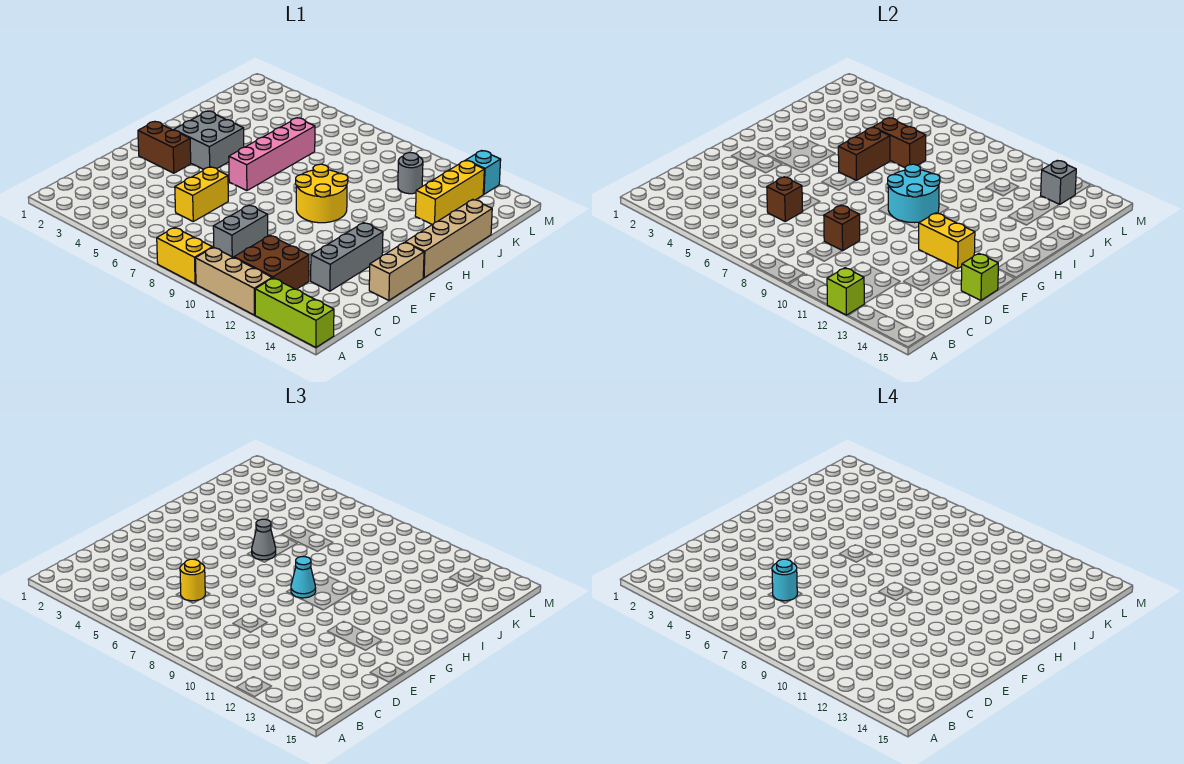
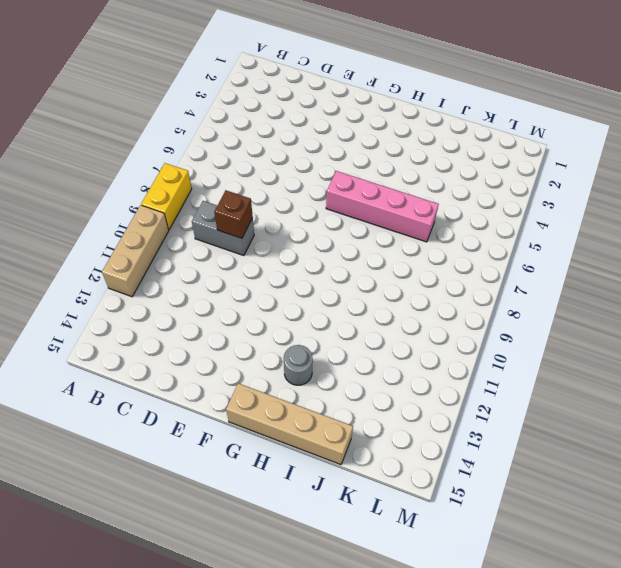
grey round brick H13 level 1 -> grey round brick K11 level 1
none -> lime brick A13:A15 level 1
none -> brown brick B11:C12 level 1
none -> yellow brick D6:E6 level 1

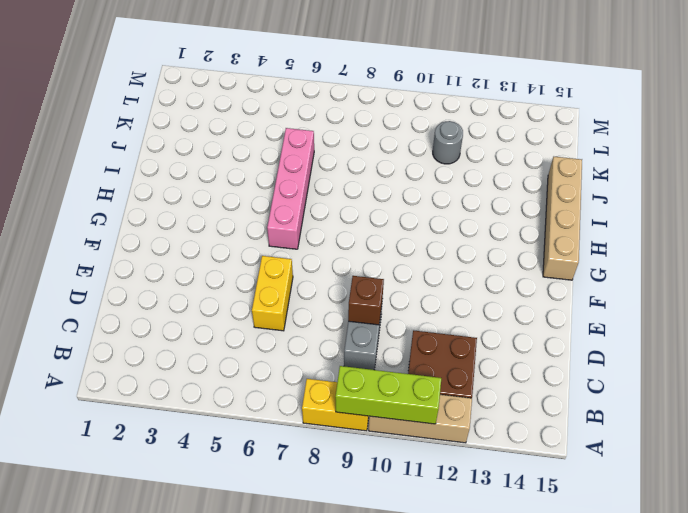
lime brick A9:A11 level 2 -> lime brick A13:A15 level 1
none -> grey brick D13:F13 level 1
none -> tan brick E15:F15 level 1
none -> brown brick F2:F3 level 1

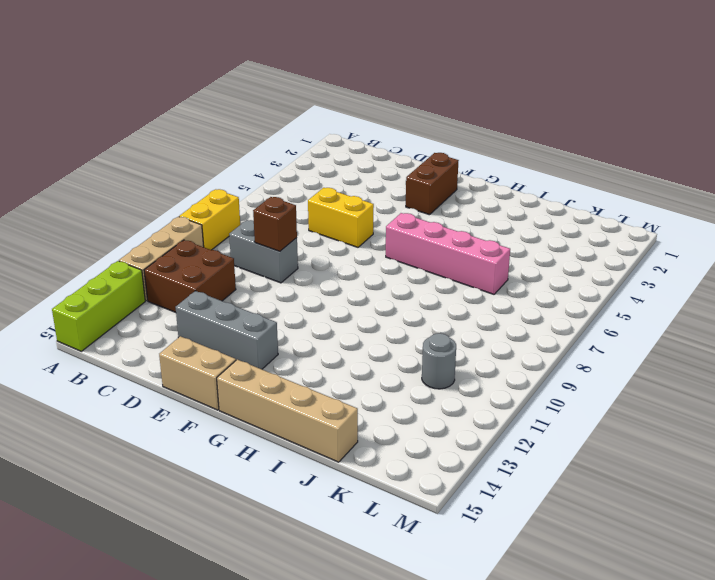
none -> grey brick G3:H4 level 1
none -> yellow round brick G9:H10 level 1
none -> yellow brick J13:L13 level 1

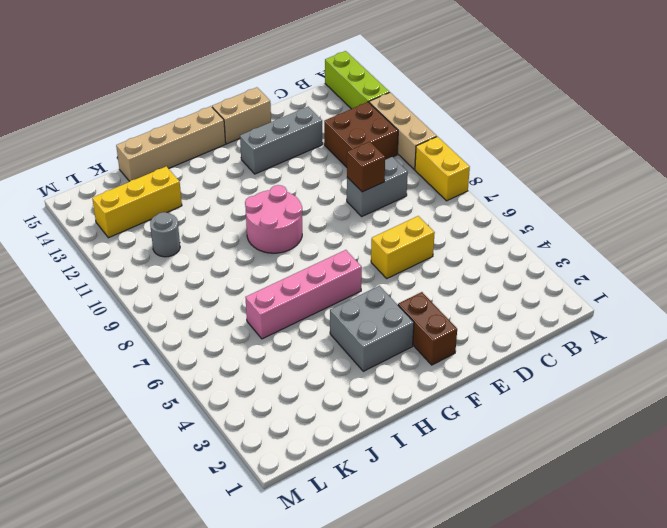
pink round brick G9:H10 level 1 -> yellow round brick G9:H10 level 1
none -> cyan brick M13 level 1
none -> lime brick A12 level 2
none -> brown brick D6 level 2

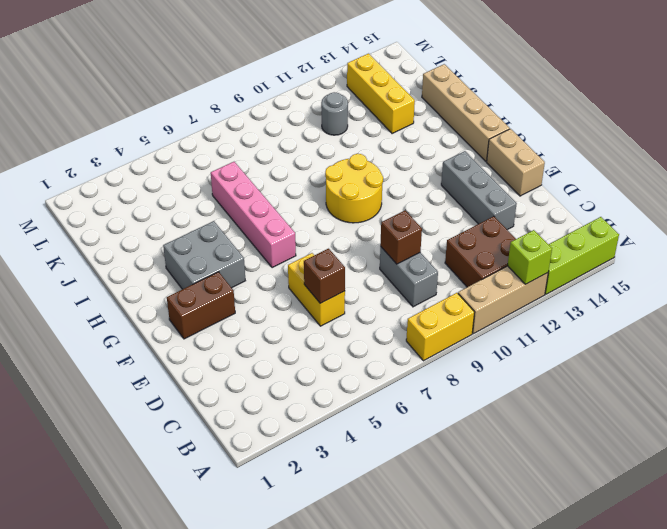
none -> cyan brick M13 level 1
none -> lime brick E15 level 2
none -> yellow brick F12:F13 level 2

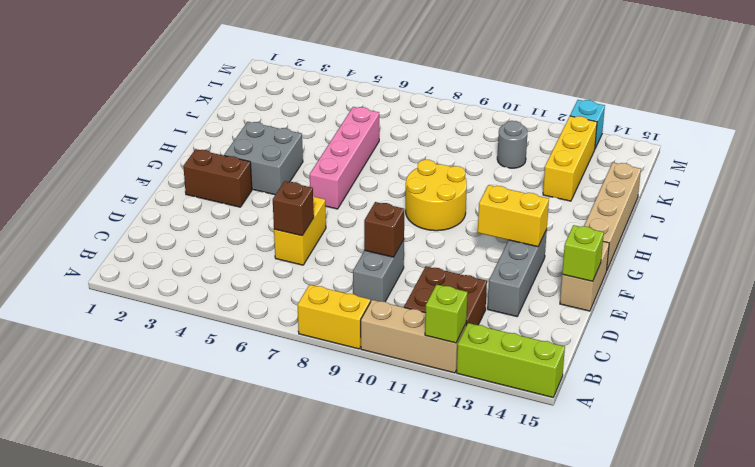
none -> cyan round brick G9:H10 level 2
none -> brown brick H6:I6 level 2
none -> brown brick J6:J7 level 2

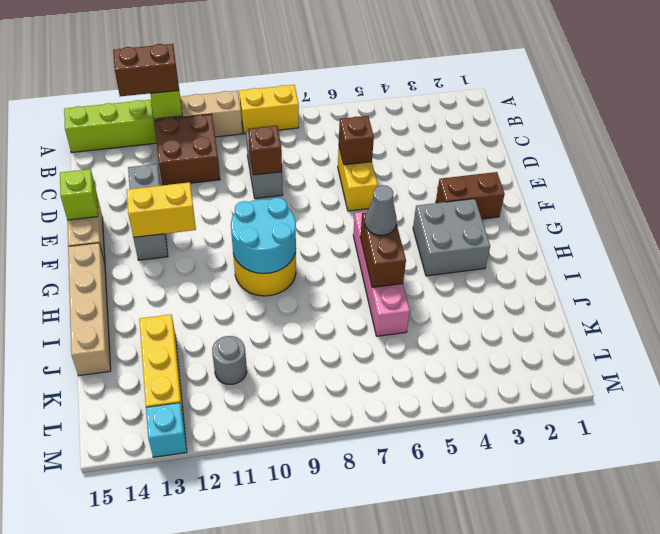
brown brick A12:A13 level 3 -> brown brick J6:J7 level 2
none -> grey brick L13 level 2
none -> yellow round brick D6 level 3
none -> cyan cone G9 level 3

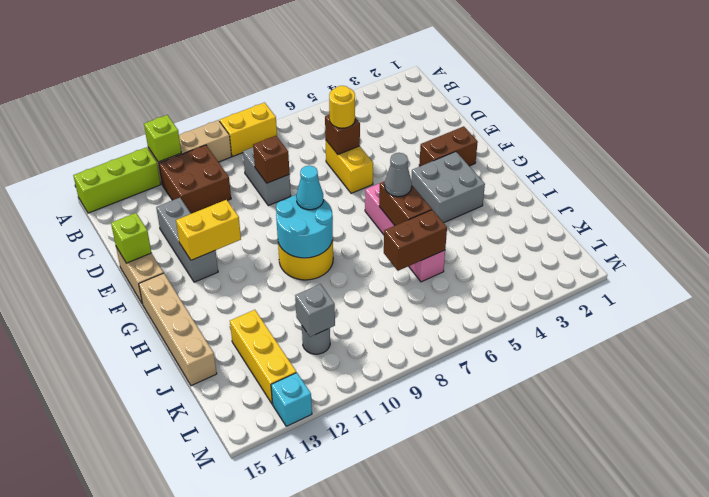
grey brick K11 level 2 -> grey brick L13 level 2
none -> cyan round brick D6 level 4

